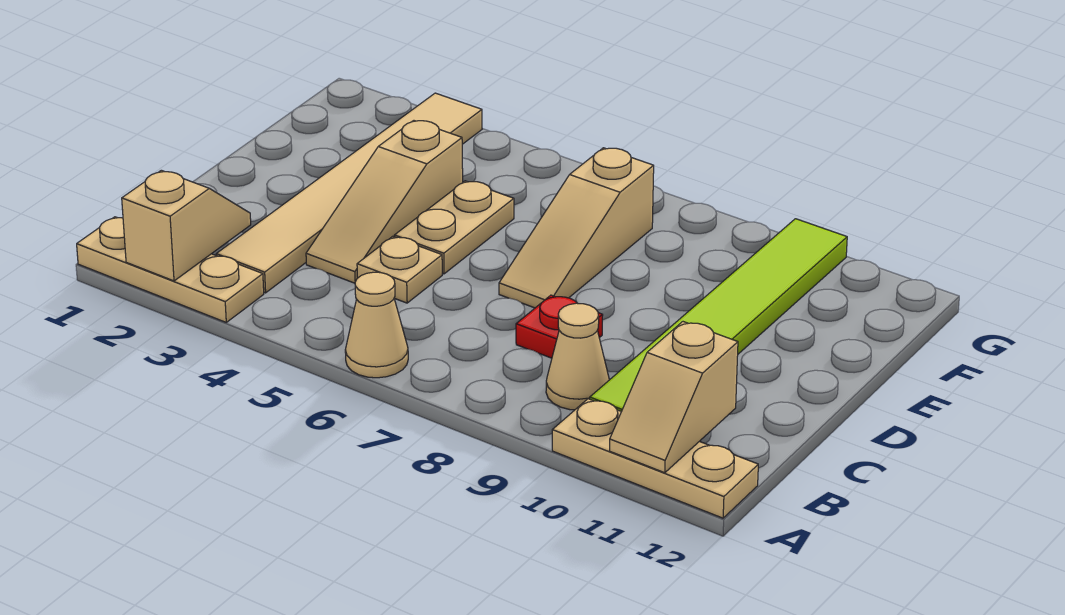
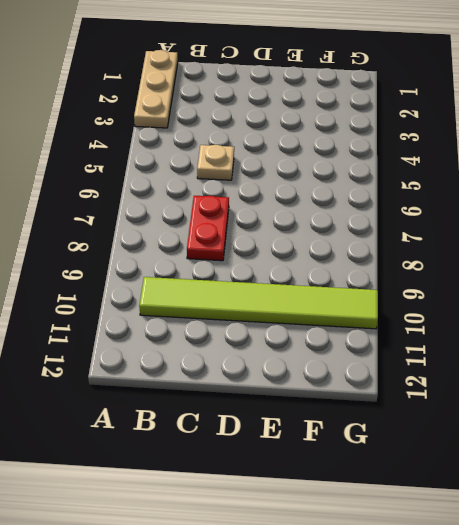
red plate C7:C8 level 1 -> red plate C8 level 1
none -> tan cone A6 level 1
none -> tan plate A10:A12 level 1
none -> tan tile B3:G3 level 1

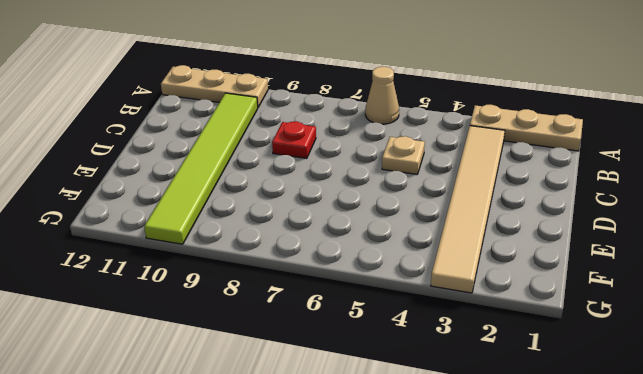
none -> tan cone B9 level 1
none -> tan slope C4:E4 level 1 top E
none -> tan plate D5:E5 level 1

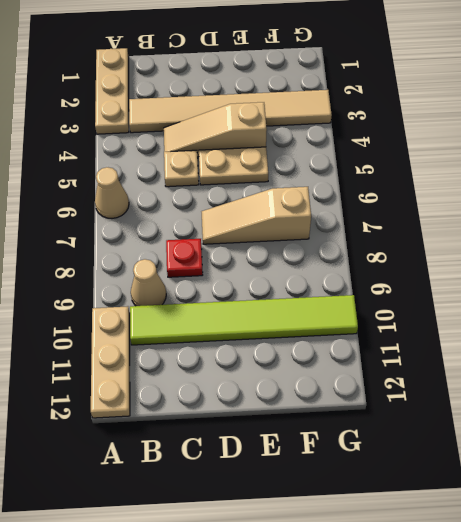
none -> tan slope A2:B2 level 2 top A
none -> tan slope A11:B11 level 2 top B

